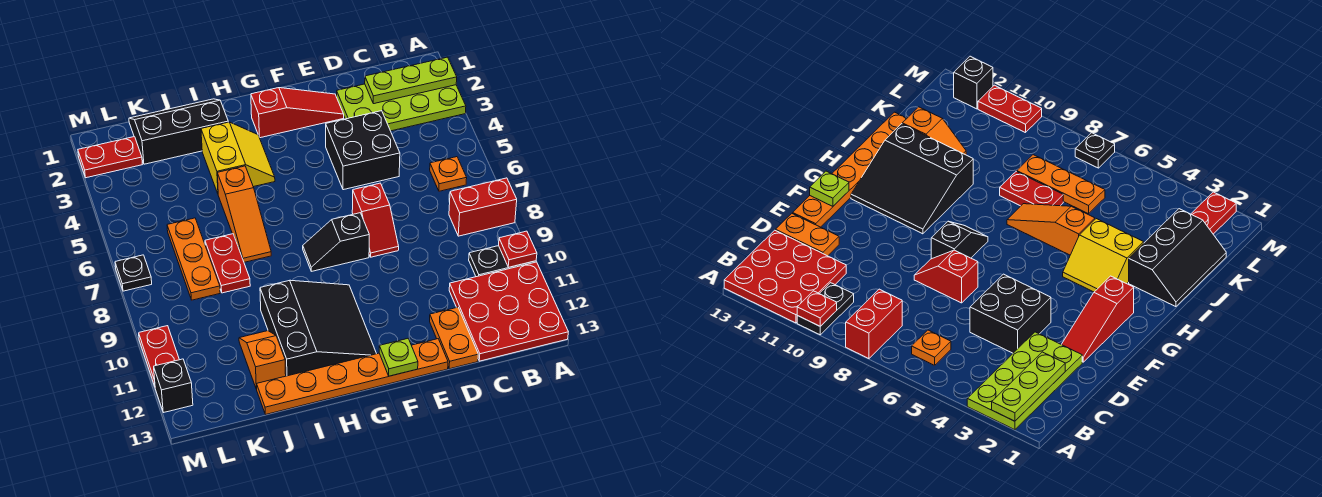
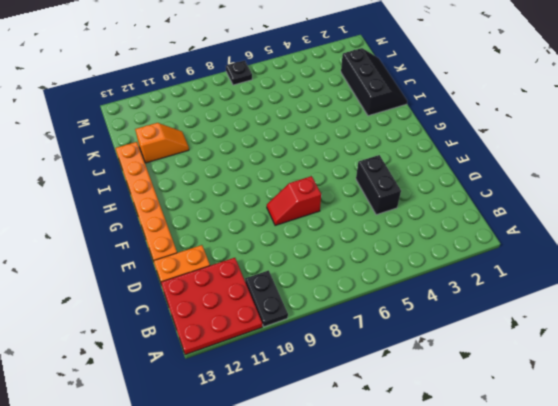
black brick D4:E4 level 1 -> black brick D4:E5 level 1
none -> lime plate A2:D3 level 1
none -> red brick A8:B8 level 1
none -> orange plate B6 level 1

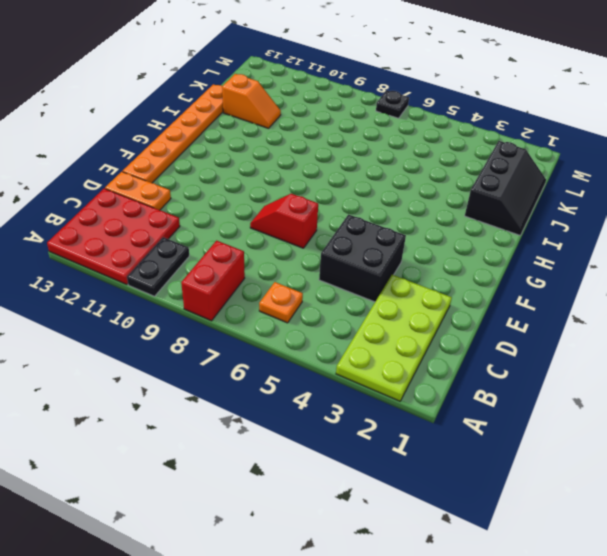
none -> red slope E2:G2 level 1 top G
none -> black slope F8:G8 level 1 top F
none -> black slope G10:I12 level 1 top I

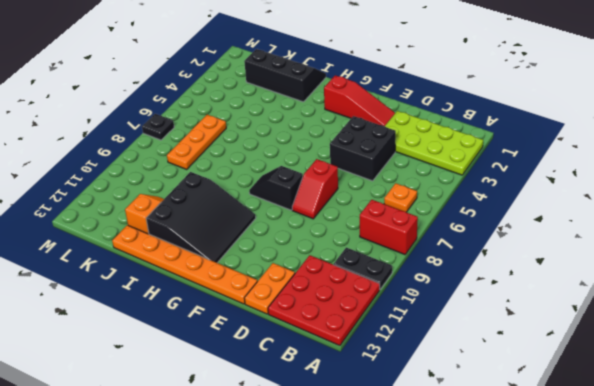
none -> yellow slope H3:I4 level 1 top I
none -> orange slope I5:I7 level 1 top 5
none -> red plate J7:J8 level 1

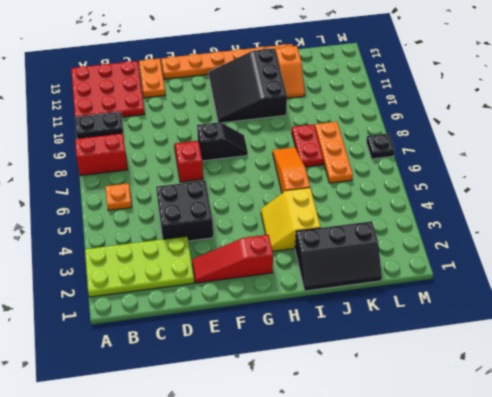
none -> red plate L2:M2 level 1
none -> red plate M10:M11 level 1
none -> black brick M12 level 1

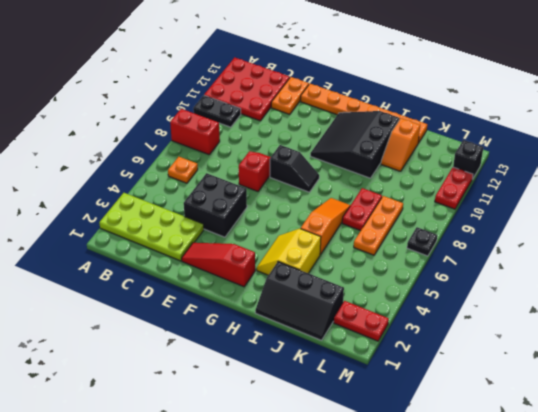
none -> lime plate A2:C2 level 2
none -> red plate A10 level 2
none -> lime plate F13 level 2

